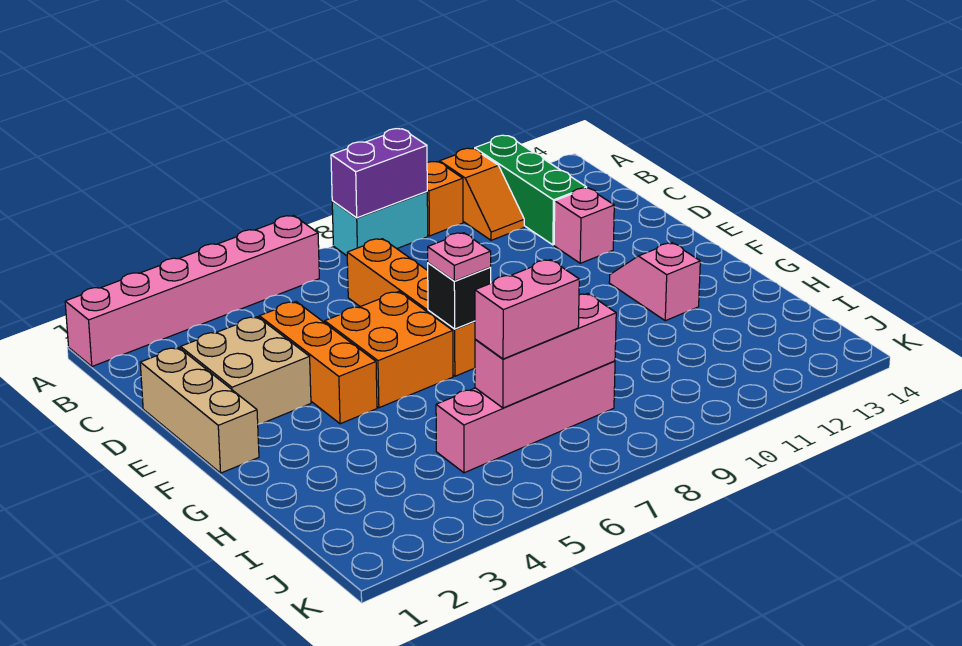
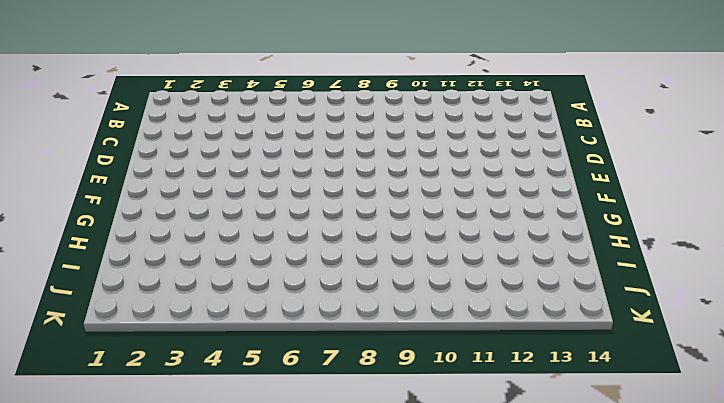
none -> pink brick A1:A6 level 1
none -> cyan brick A8:A9 level 1
none -> orange brick A10 level 1

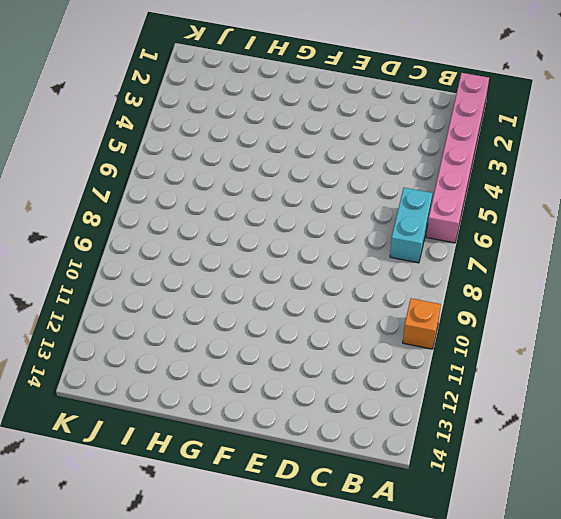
cyan brick B6:B7 level 1 -> cyan brick A8:A9 level 1
none -> orange slope A11:B11 level 1 top A
none -> green brick A12:C12 level 1
none -> orange brick C7:F7 level 1

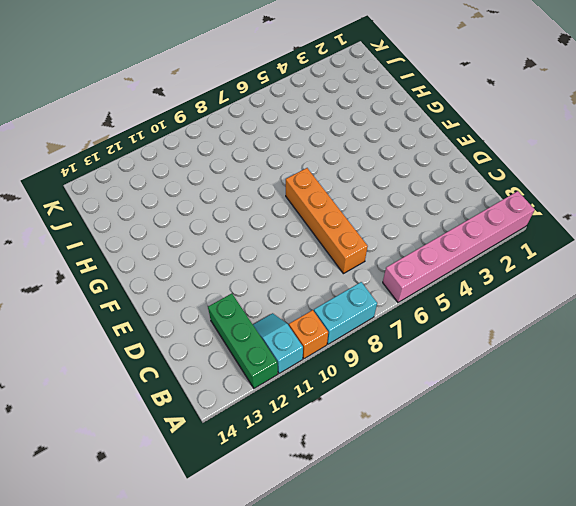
cyan slope A11:B11 level 1 top A -> orange slope A11:B11 level 1 top A
none -> tan brick D1:F1 level 1
none -> tan brick D2:E3 level 1
none -> orange brick D4:F4 level 1

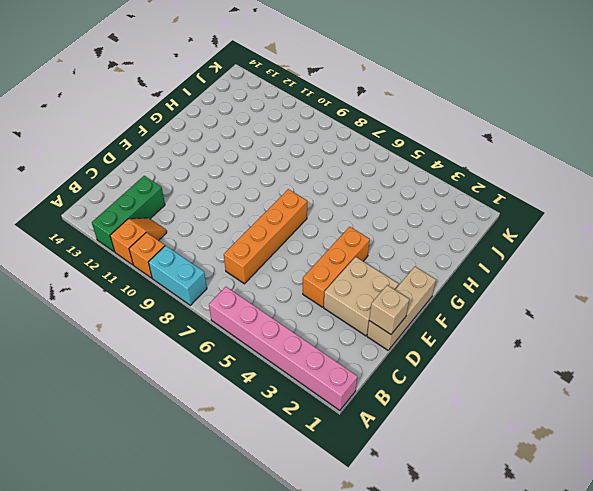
tan brick D1 level 2 -> none
none -> pink brick D12 level 1
none -> orange brick E5:F6 level 1
none -> pink slope F12:G12 level 1 top G

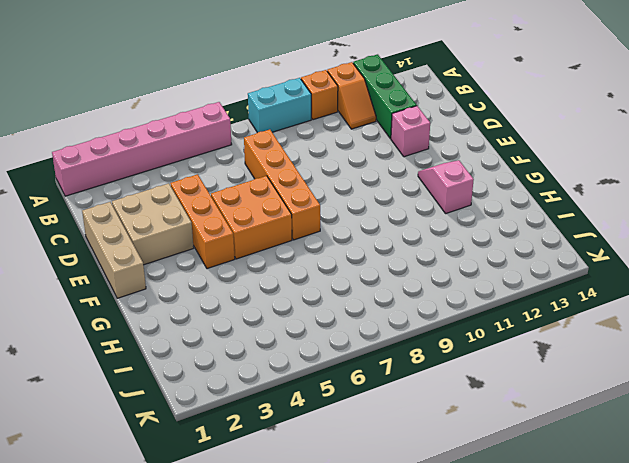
none -> pink brick I5:I8 level 1
none -> purple brick A8:A9 level 2
none -> black brick F7 level 2

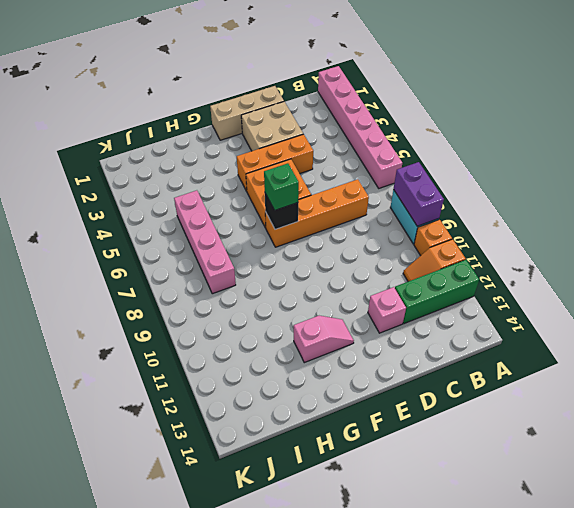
green brick F7 level 3 -> pink plate F7 level 3
none -> pink brick I6:I8 level 2
none -> pink brick I6:I7 level 3

